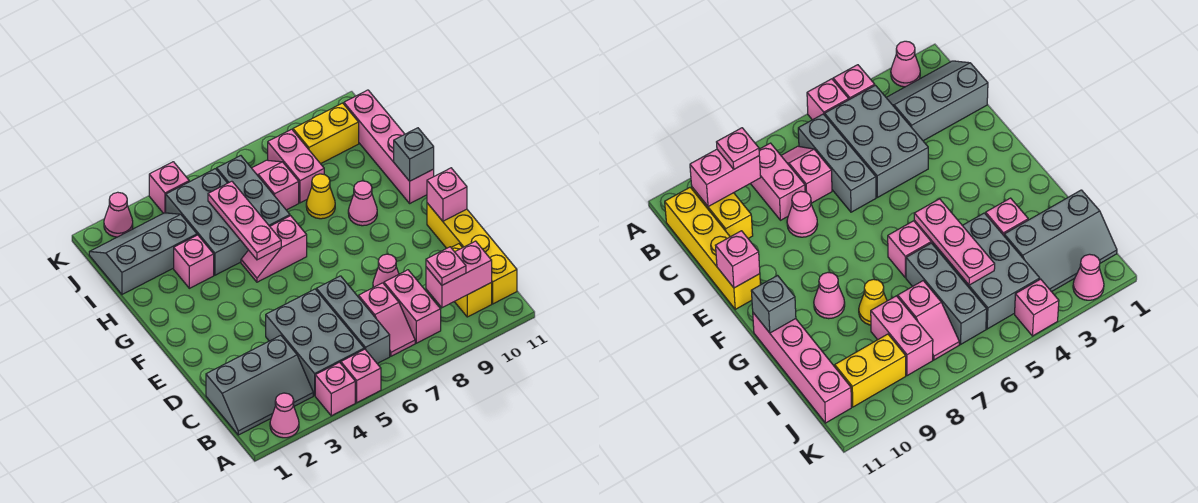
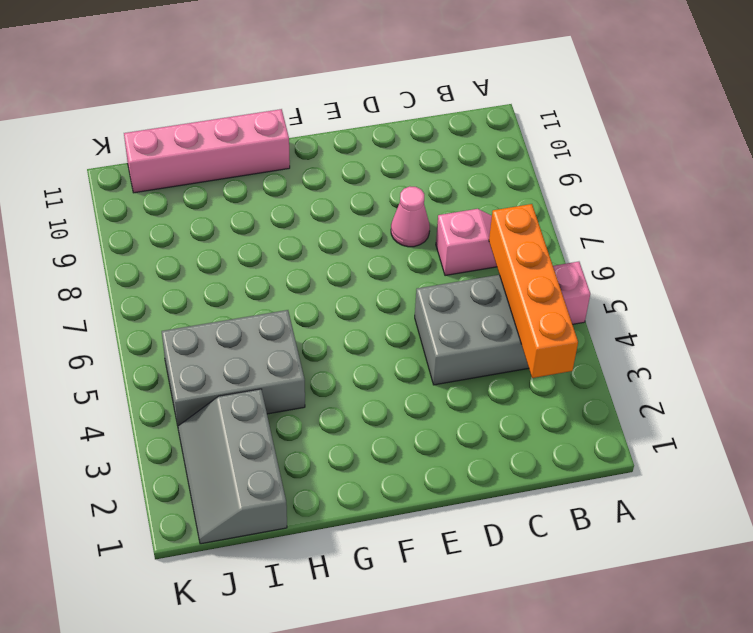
orange brick B3:B6 level 2 -> none
none -> pink cone A2 level 1
none -> pink brick A4 level 1
none -> grey slope B1:C3 level 1 top C

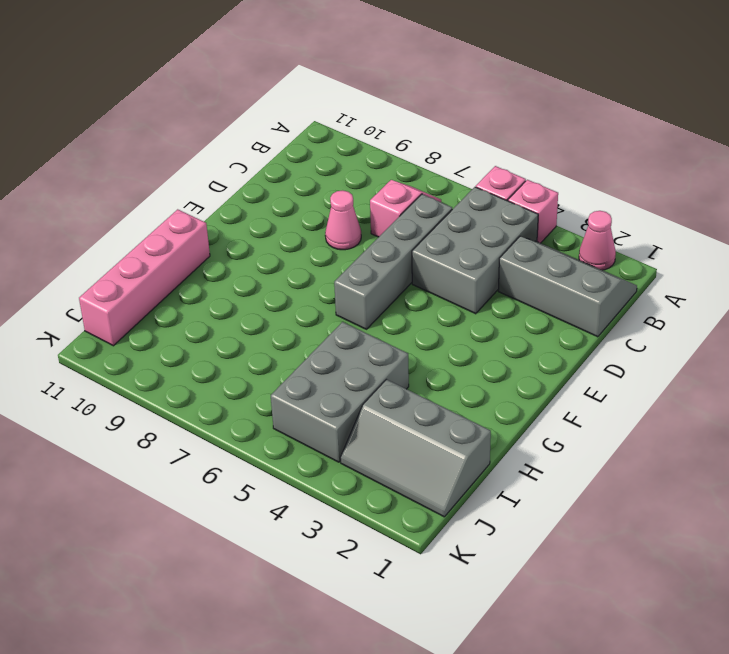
grey brick C6:F6 level 1 -> grey brick B6:D6 level 1
none -> pink brick B8:C8 level 1
none -> yellow brick B10:C10 level 1
none -> yellow brick B11:E11 level 1

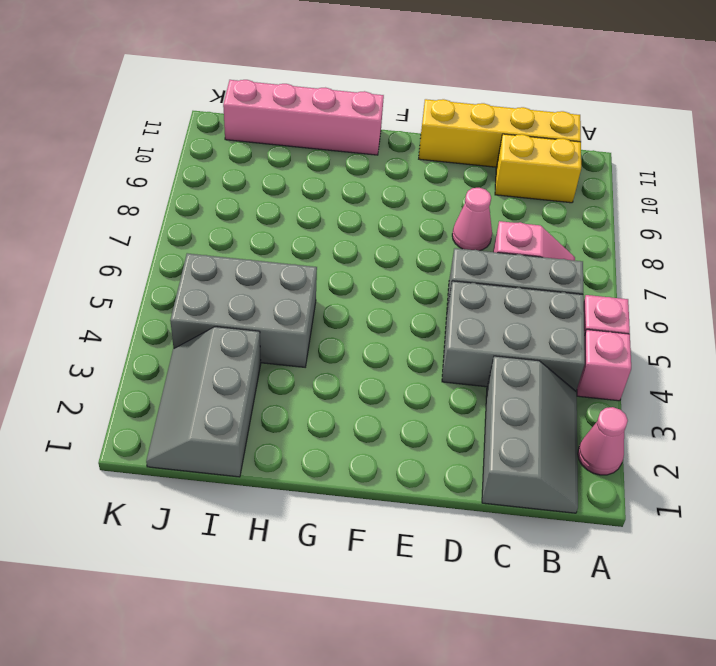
none -> pink brick B8:C8 level 1
none -> pink slope G5:G6 level 1 top 6
none -> pink cone G9 level 1

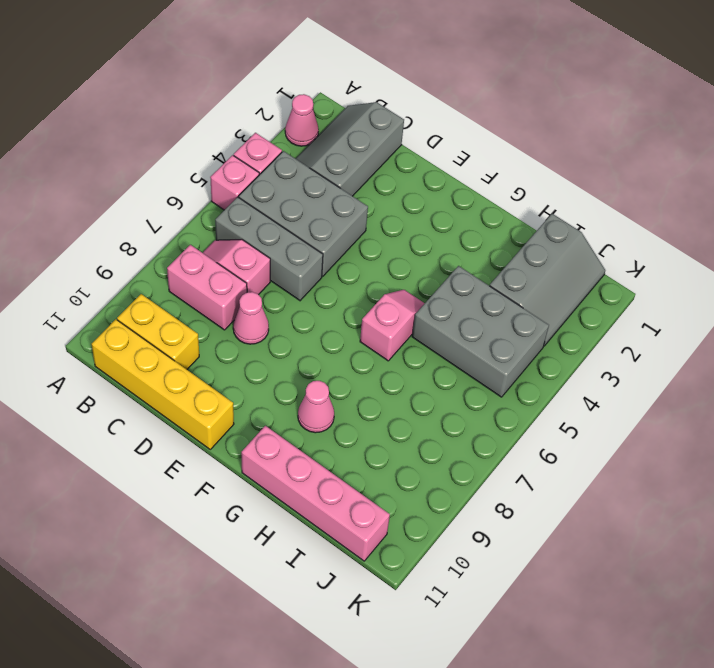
none -> pink brick H3 level 1
none -> grey brick H6:J6 level 1
none -> yellow cone H8 level 1

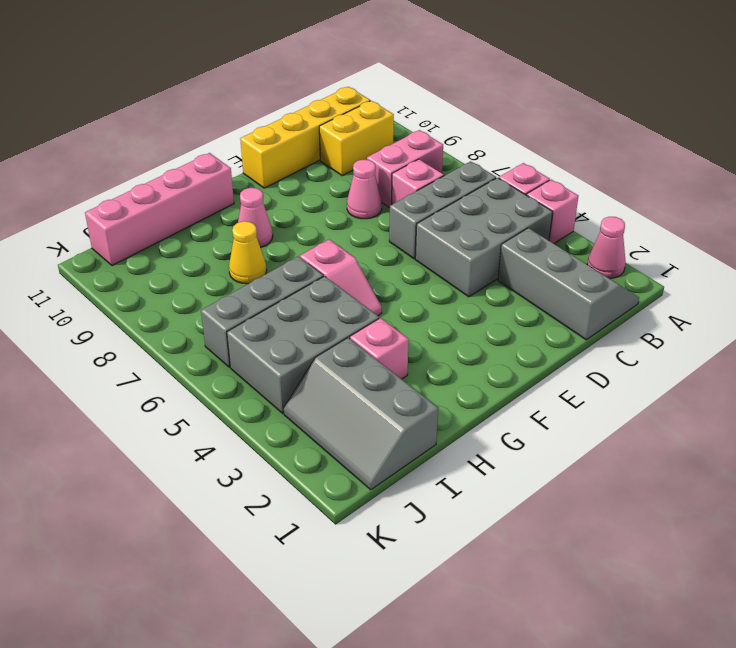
none -> pink slope I7:J7 level 1 top I
none -> pink brick I8:J8 level 1
none -> yellow brick J9:J10 level 1

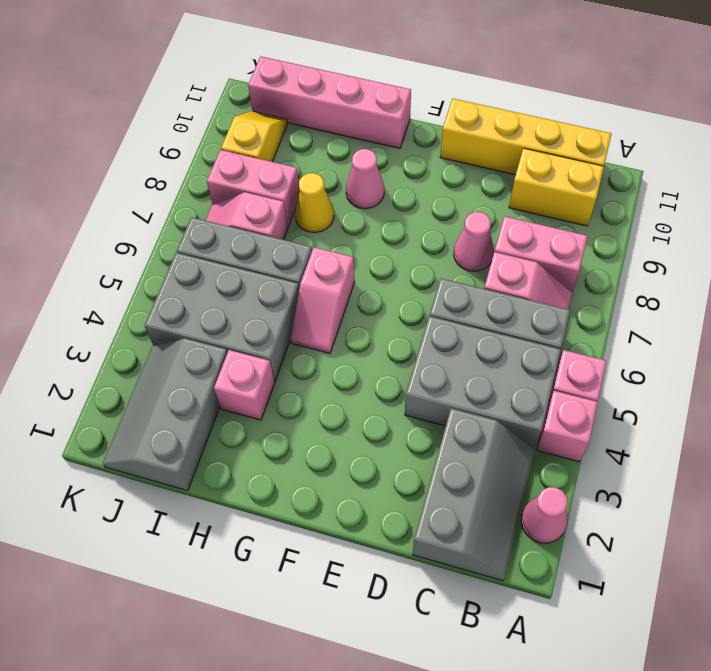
yellow slope J9:J10 level 1 top 9 -> yellow brick J9:J10 level 1
none -> pink cone K2 level 1
none -> pink brick K4 level 1
none -> pink brick B9:B10 level 2

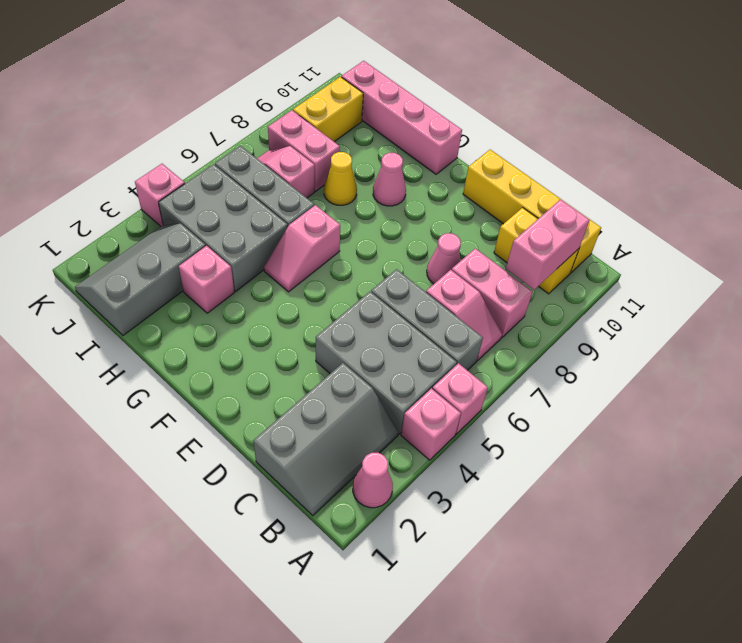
none -> pink cone K2 level 1
none -> pink brick E11 level 2
none -> pink plate G5:I5 level 2

